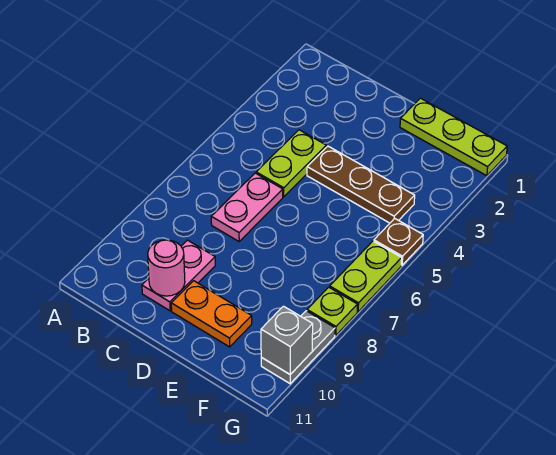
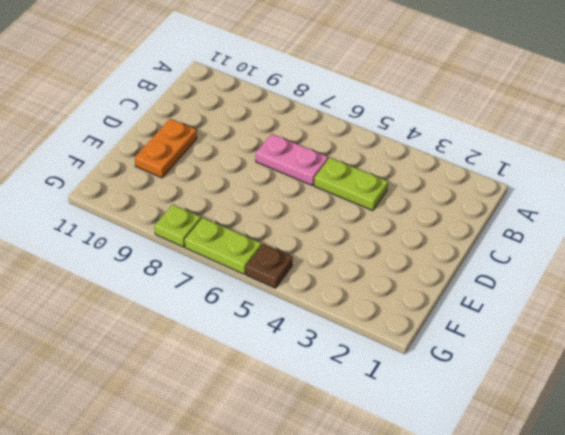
none -> pink plate C9:C10 level 1
none -> brown plate D4:F4 level 1
none -> lime plate E1:G1 level 1

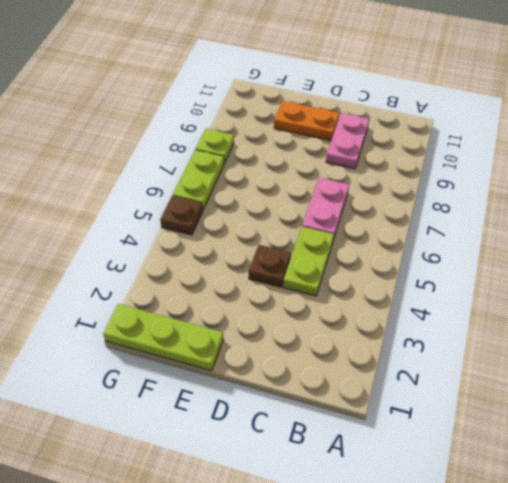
brown plate D4 level 1 -> brown plate D4:F4 level 1
none -> grey plate G9:G10 level 1
none -> pink round brick C10 level 2
none -> grey brick G10 level 2

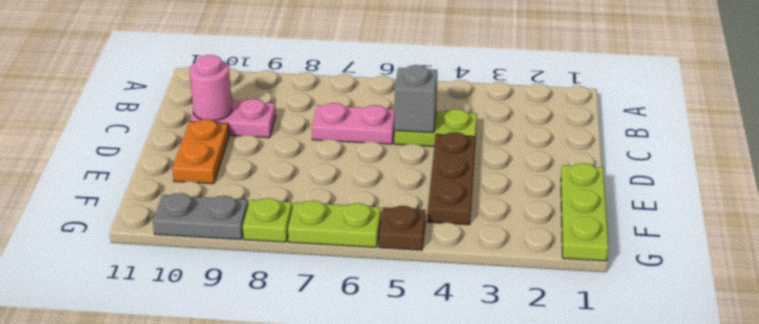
grey brick C5 level 2 -> grey brick G10 level 2

